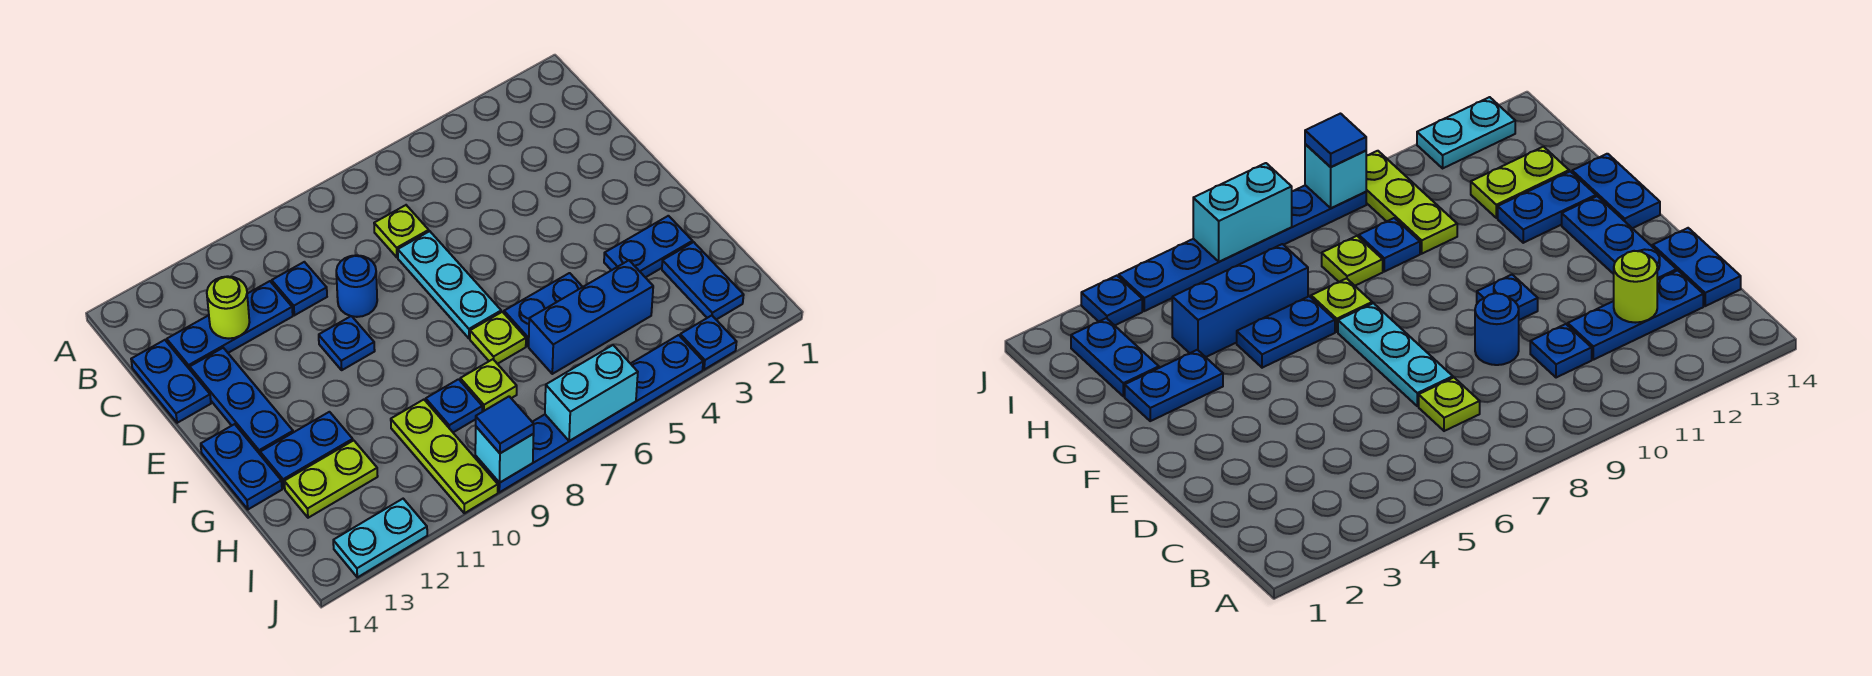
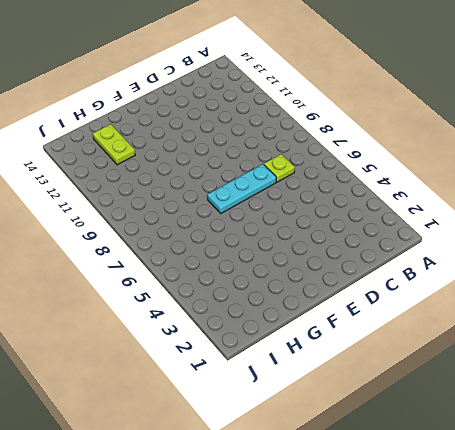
none -> blue plate C10 level 1
none -> blue plate C11:C13 level 1
none -> blue plate C14:D14 level 1

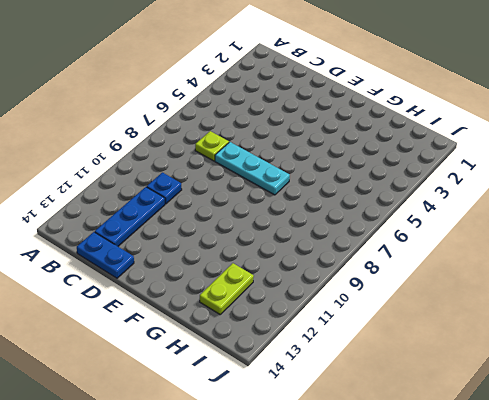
none -> blue round brick D9 level 1
none -> blue plate D13:F13 level 1
none -> blue plate E10 level 1

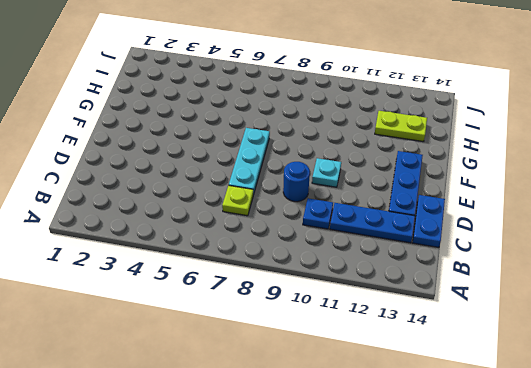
cyan plate E10 level 1 -> blue plate E10 level 1
none -> blue plate F14:G14 level 1
none -> blue plate G2:G3 level 1
none -> blue plate G5:G6 level 1

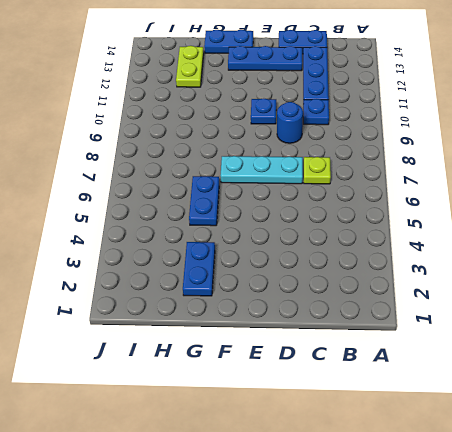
none -> lime plate G7 level 1
none -> blue plate G12:G13 level 1
none -> blue plate H2:I2 level 1

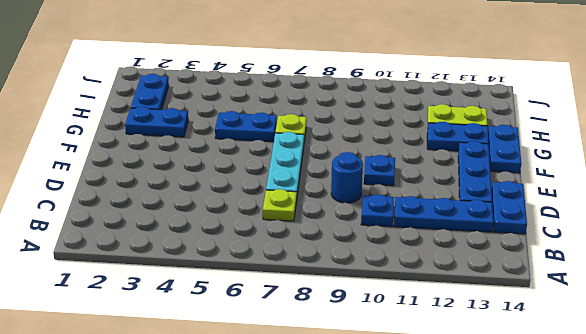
none -> blue brick H4:H6 level 1
none -> lime plate H8 level 1
none -> blue plate H9 level 1

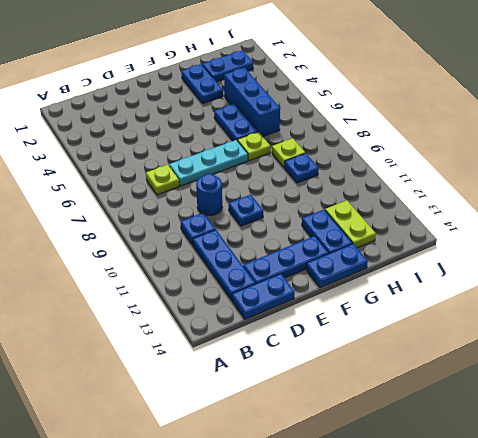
none -> lime plate H10:J10 level 1
none -> blue plate J3 level 1
none -> blue plate J4:J9 level 1

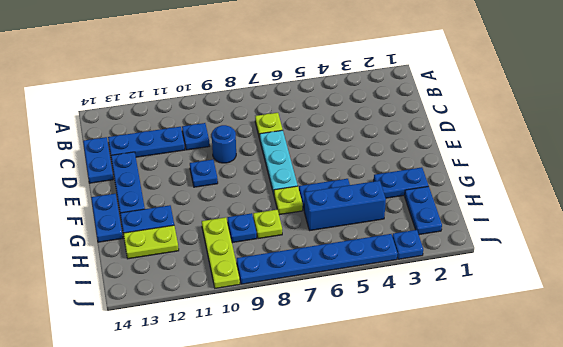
none -> cyan plate J12:J13 level 1
none -> lime round brick C12 level 2
none -> cyan brick J6:J7 level 2

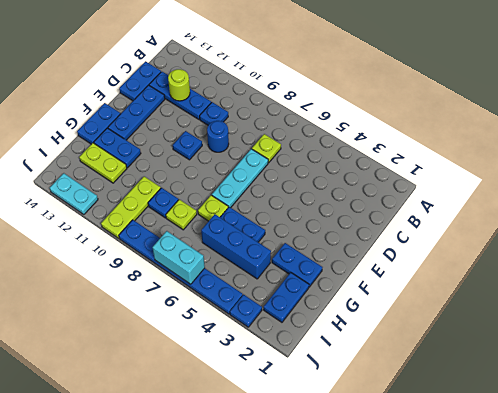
none -> cyan brick J9 level 2
none -> blue tile J9 level 3

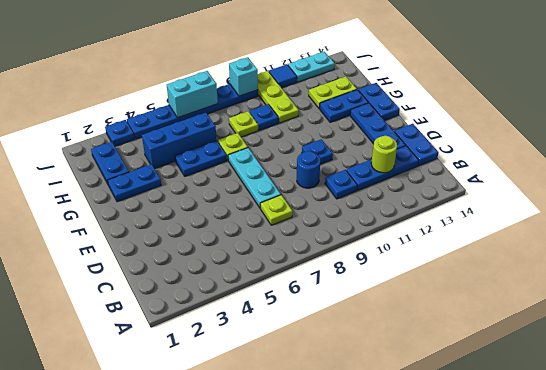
blue tile J11 level 1 -> blue tile J9 level 3

